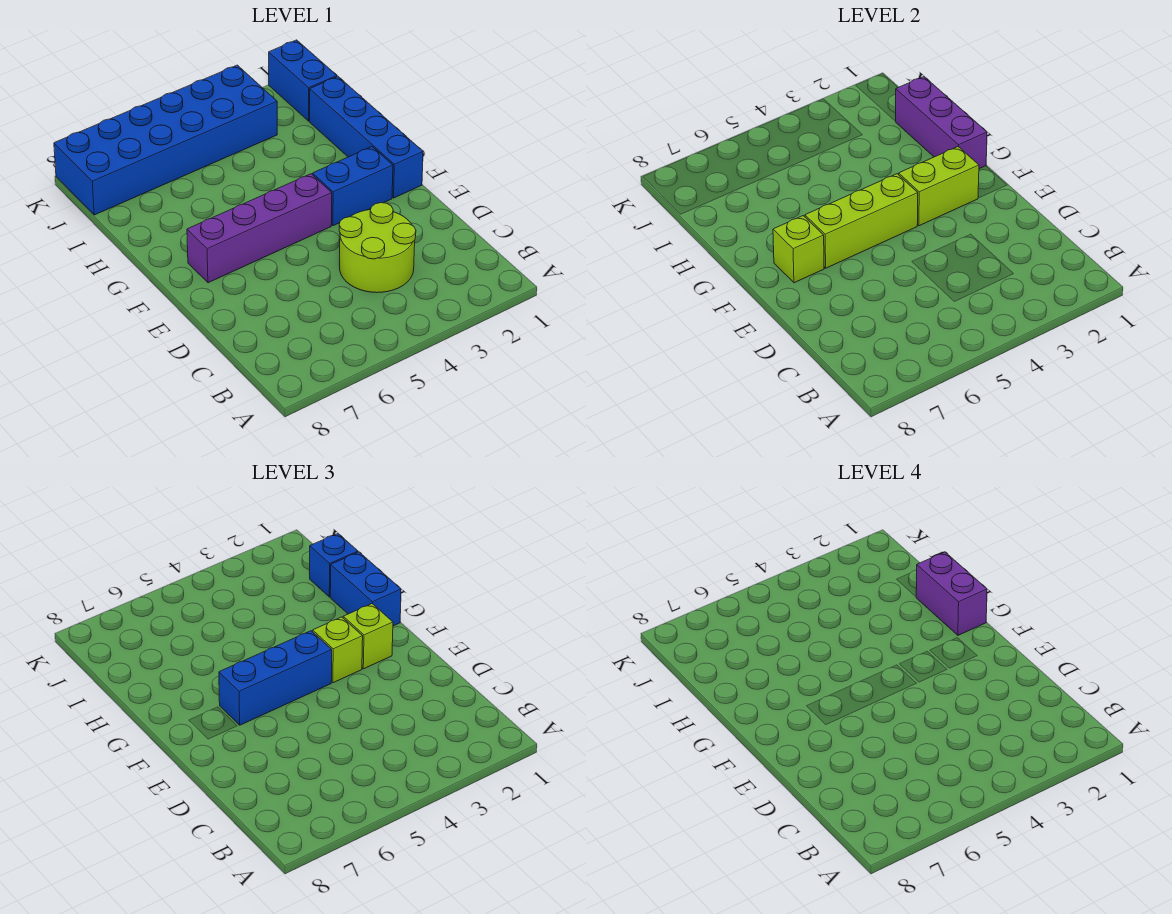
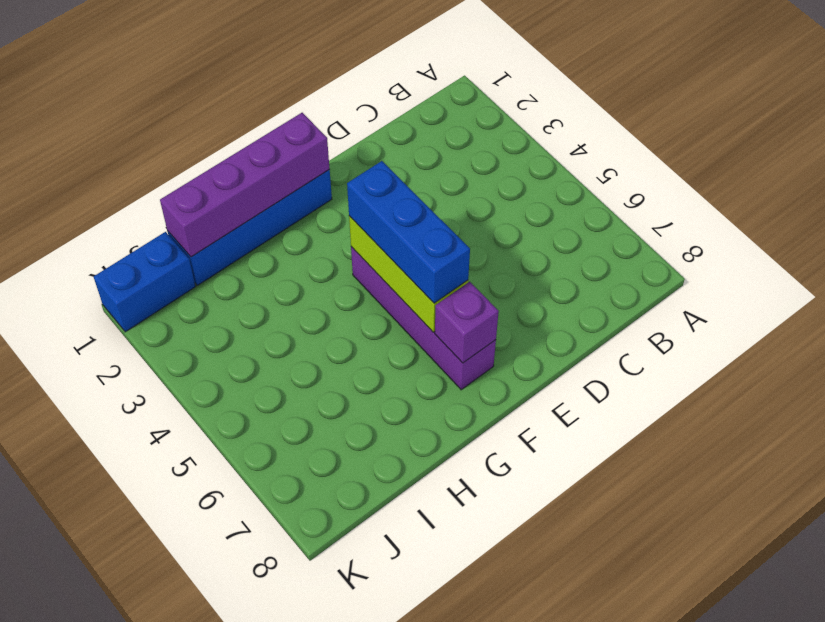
purple brick F1:I1 level 2 -> purple brick G1:I1 level 2
purple brick F7 level 2 -> lime brick F7 level 2
none -> lime round brick C3:D4 level 1
none -> blue brick F2:F3 level 1
none -> blue brick J3:K8 level 1

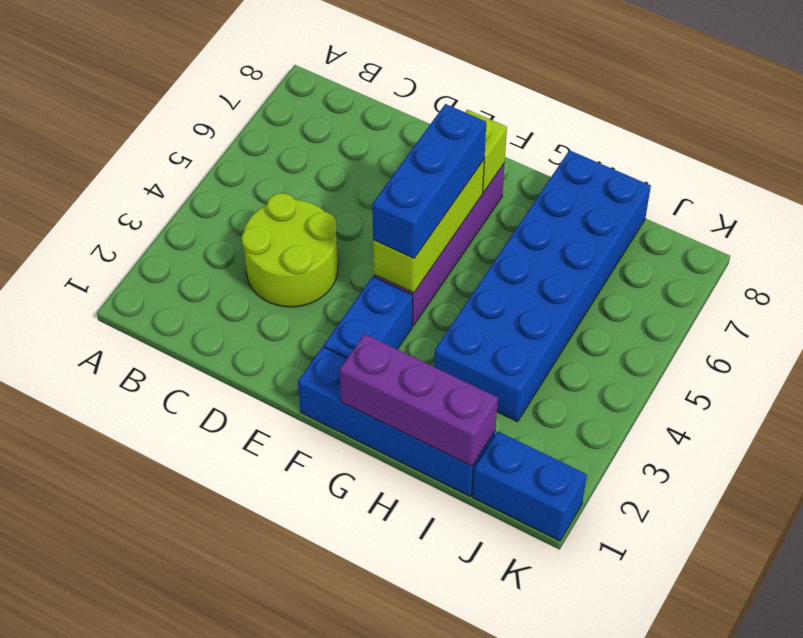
blue brick H3:I8 level 1 -> blue brick J3:K8 level 1
none -> lime brick F2:F3 level 2
none -> lime brick F2 level 3
none -> lime brick F3 level 3

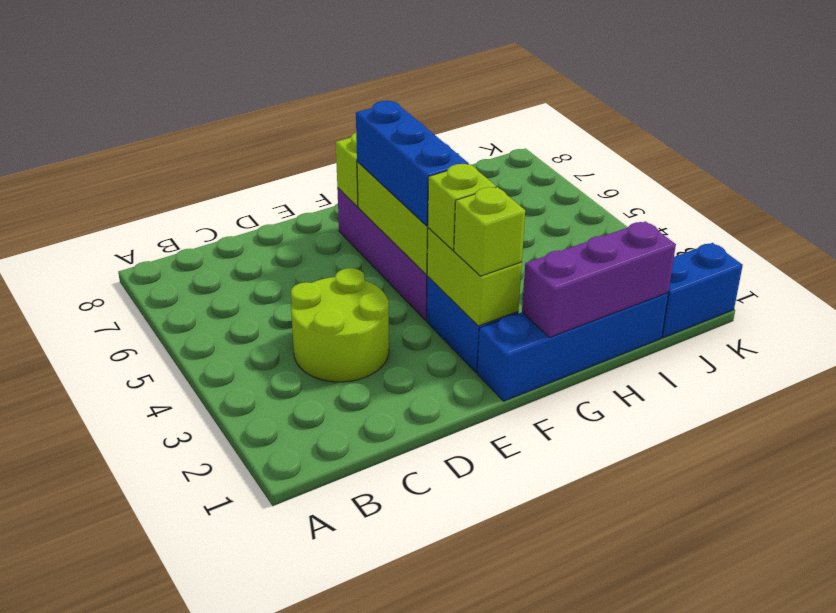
none -> blue brick J3:K8 level 1
none -> blue brick G1:H1 level 3
none -> blue brick I1 level 3

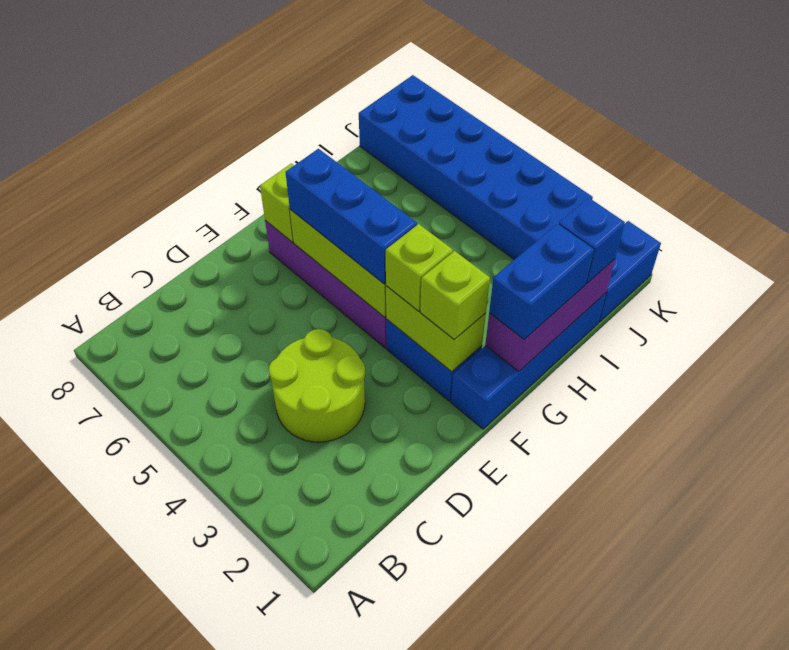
none -> purple brick G1:H1 level 4

